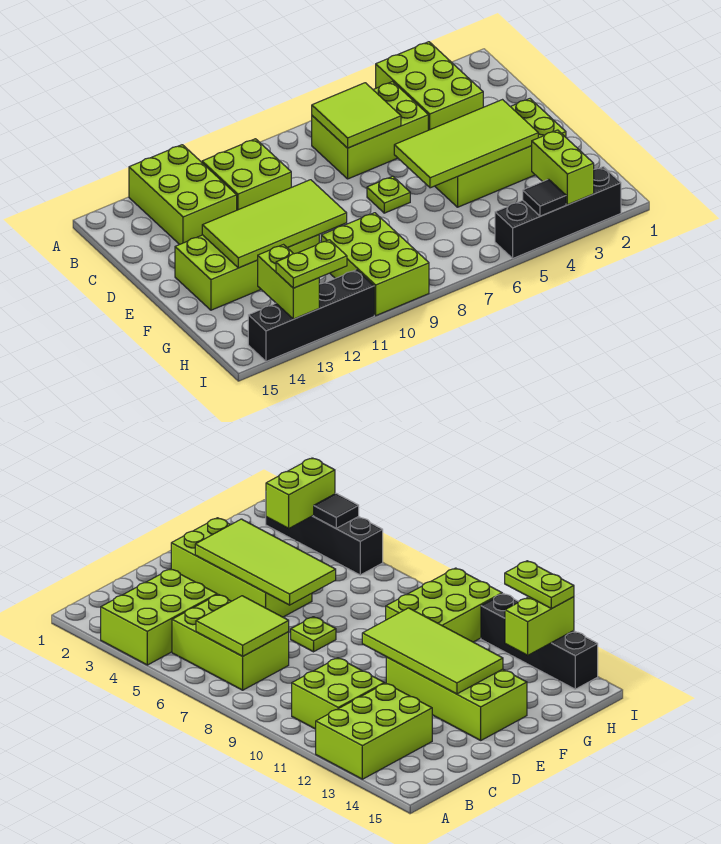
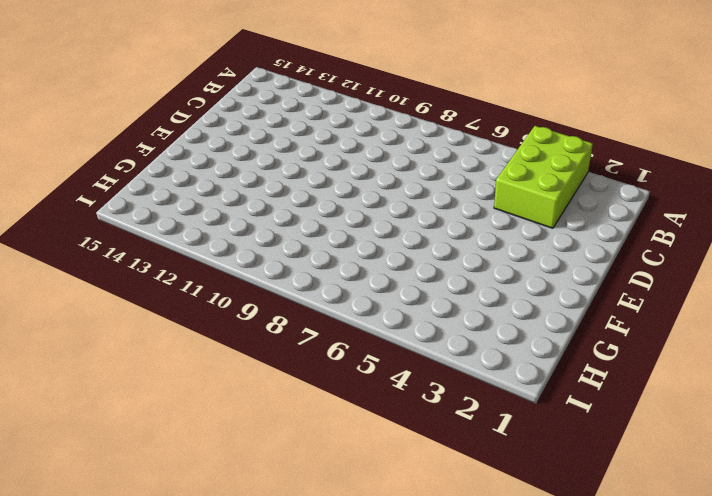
none -> lime brick A12:C13 level 1
none -> lime brick B5:C7 level 1
none -> lime brick B10:C11 level 1

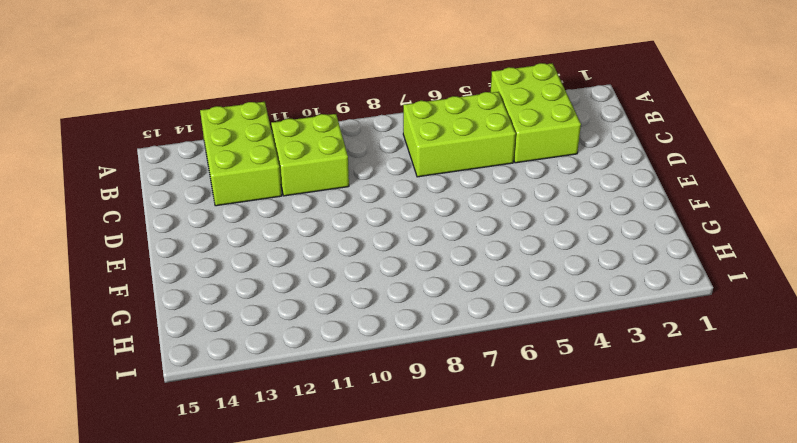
none -> lime brick E2:F5 level 1
none -> lime plate E7 level 1
none -> lime brick E11:F14 level 1

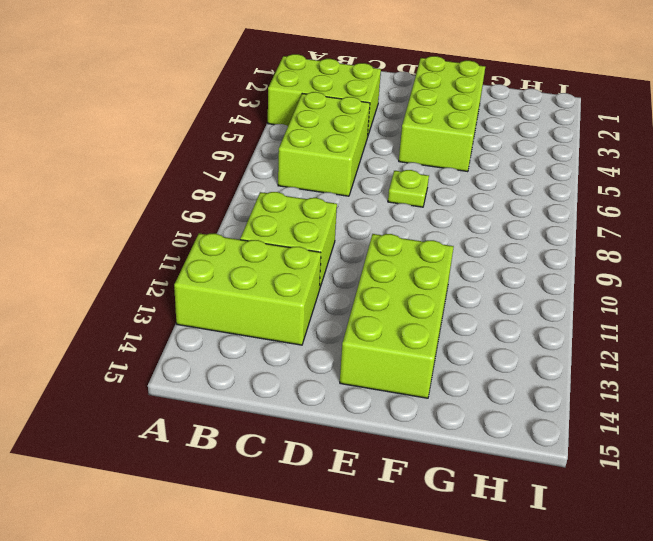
none -> lime brick G9:I10 level 1
none -> black brick I2:I5 level 1
none -> black brick I11:I14 level 1

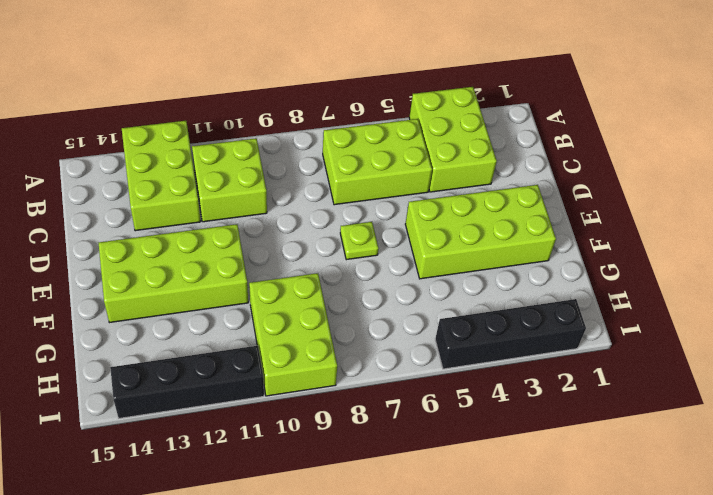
none -> lime tile B6:C7 level 2
none -> lime tile E3:F6 level 2
none -> lime tile E10:F13 level 2

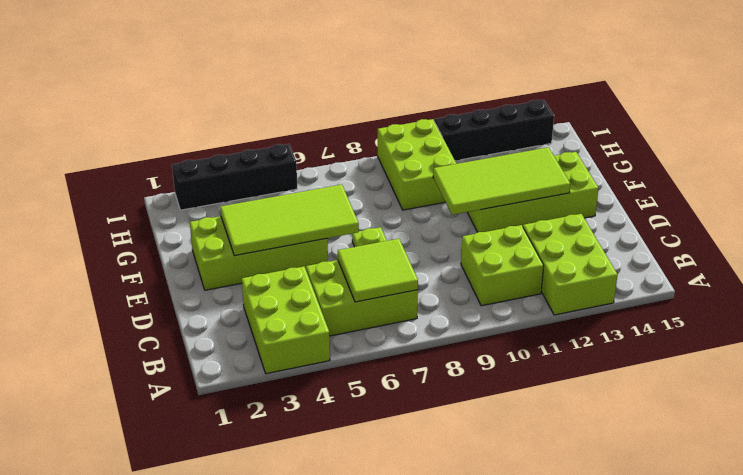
none -> lime brick H3:I3 level 2
none -> lime brick H13:I13 level 2
none -> black tile I4 level 2

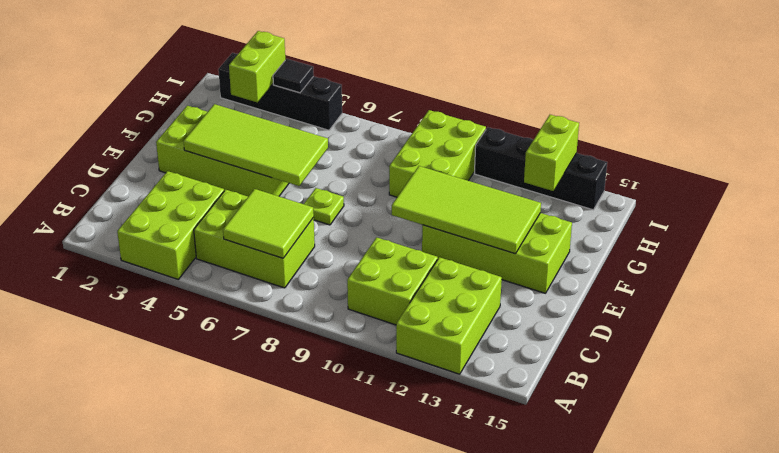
none -> lime plate I12:I13 level 3

